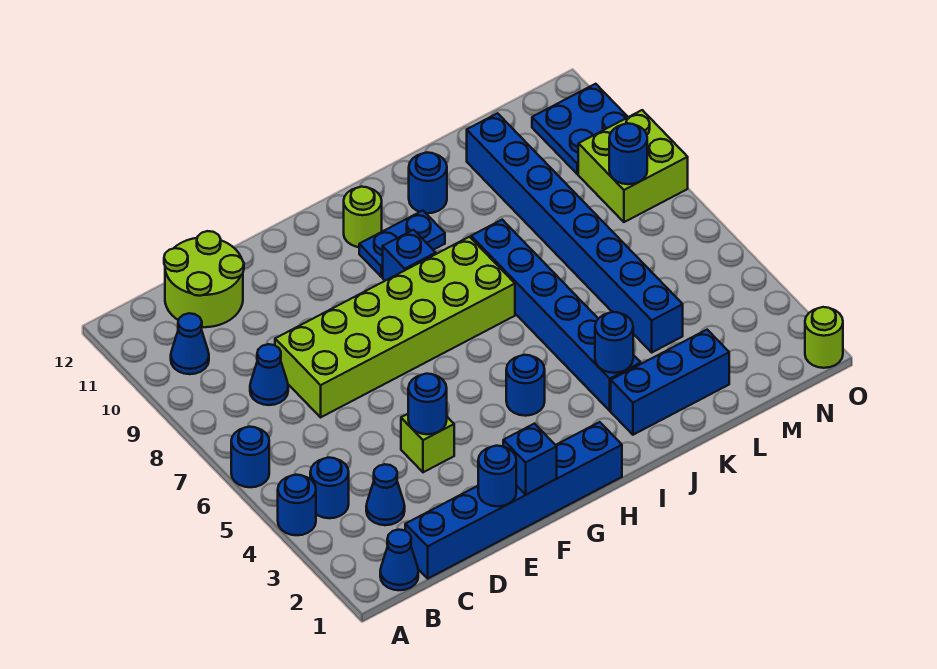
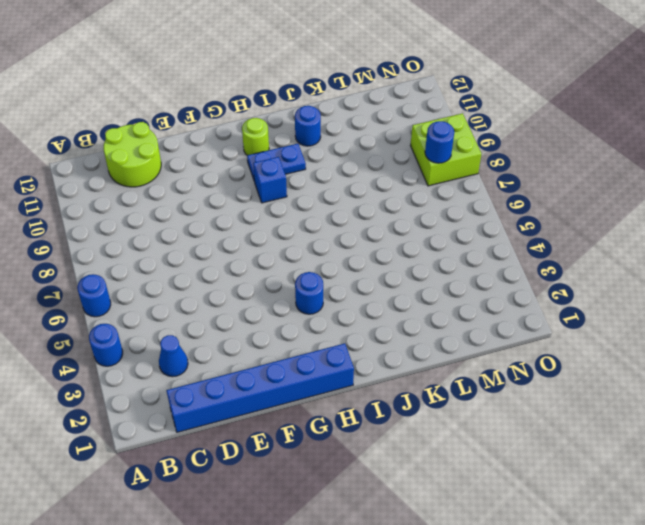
none -> blue cone B1 level 1
none -> blue round brick B4 level 1
none -> blue cone B10 level 1

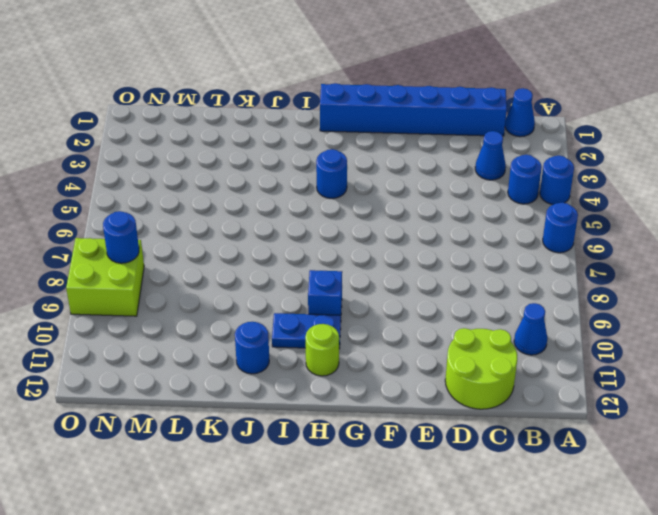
none -> blue cone C8 level 1
none -> lime brick D7:I8 level 1
none -> lime brick E4 level 1

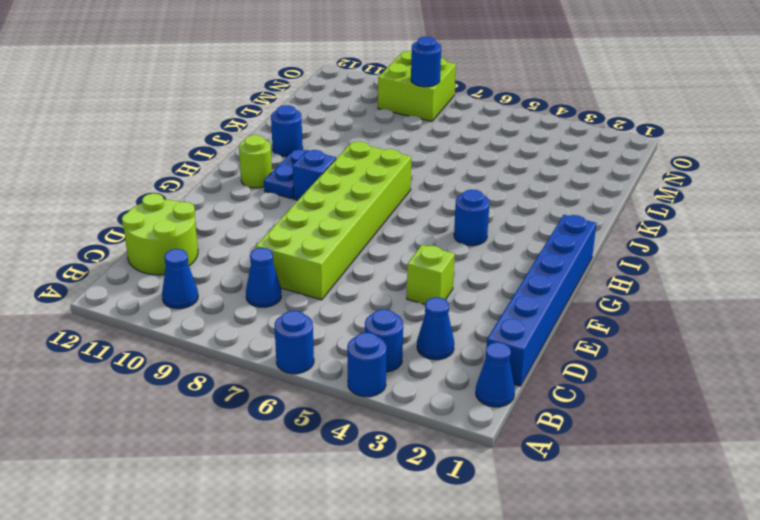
none -> blue brick J2:L2 level 1
none -> blue brick J3:J8 level 1
none -> blue brick L4:L11 level 1

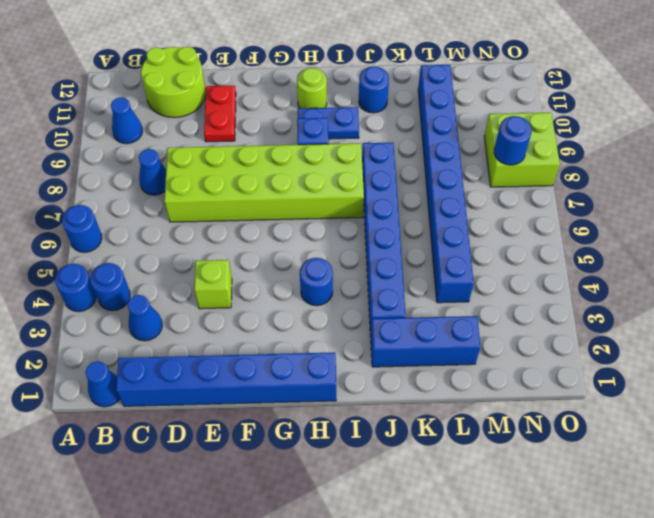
red plate E10:E11 level 1 -> none
none -> blue plate N10:O11 level 1
none -> lime round brick O1 level 1
none -> blue round brick E1 level 2

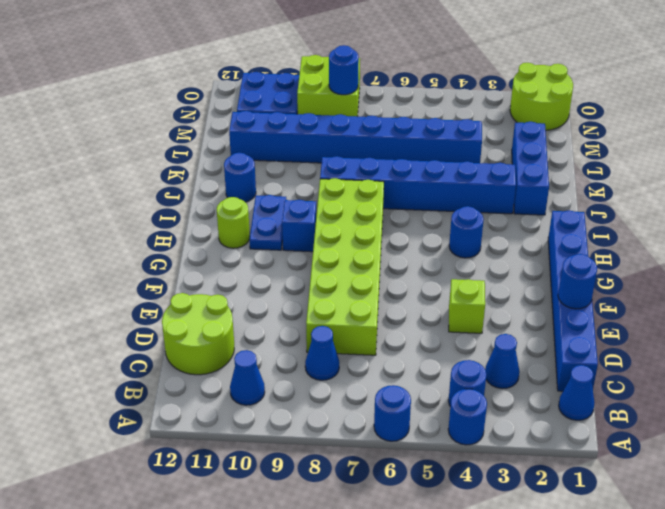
lime round brick N1:O2 level 1 -> lime round brick O1 level 1
none -> blue round brick E4 level 2
none -> blue brick F1 level 2
none -> blue round brick J3 level 2

